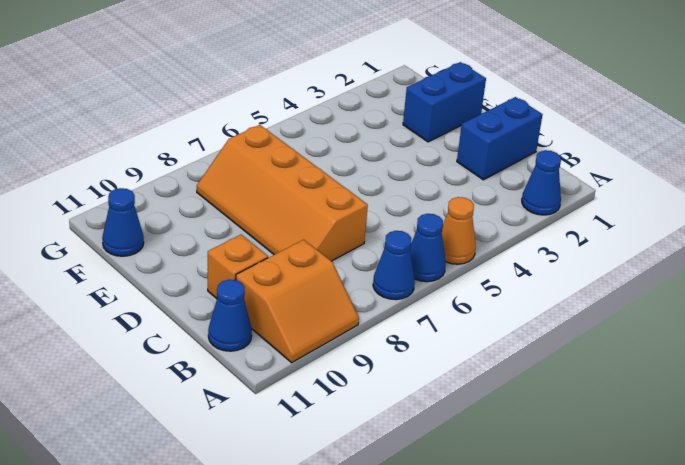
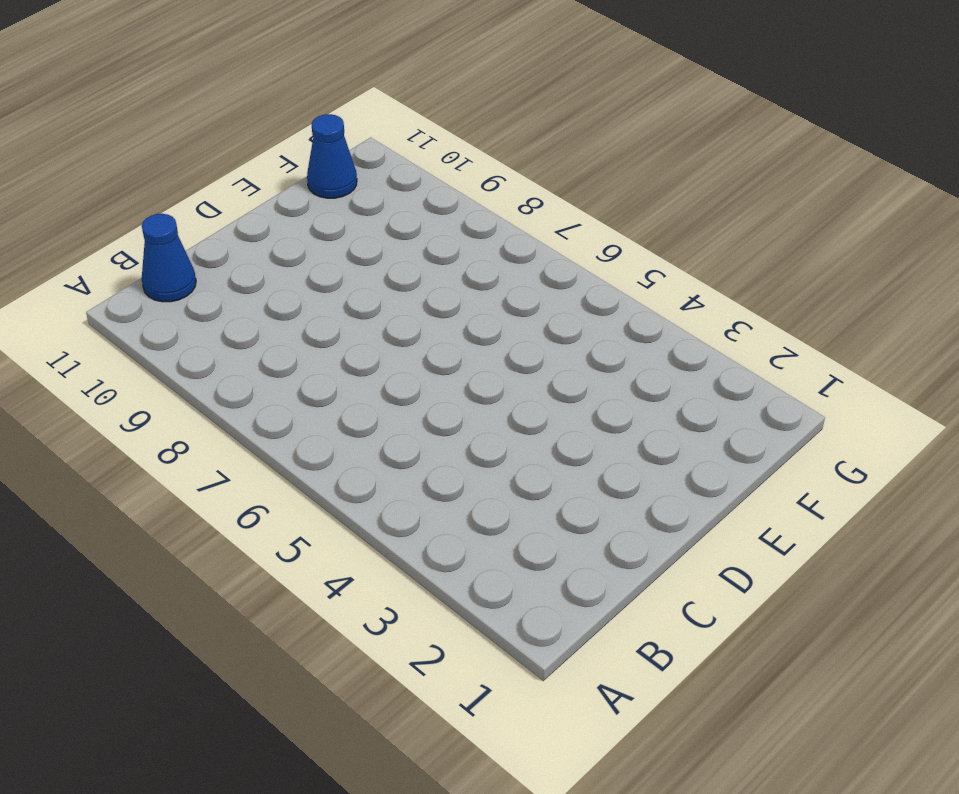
none -> blue cone A2 level 1
none -> orange cone A5 level 1

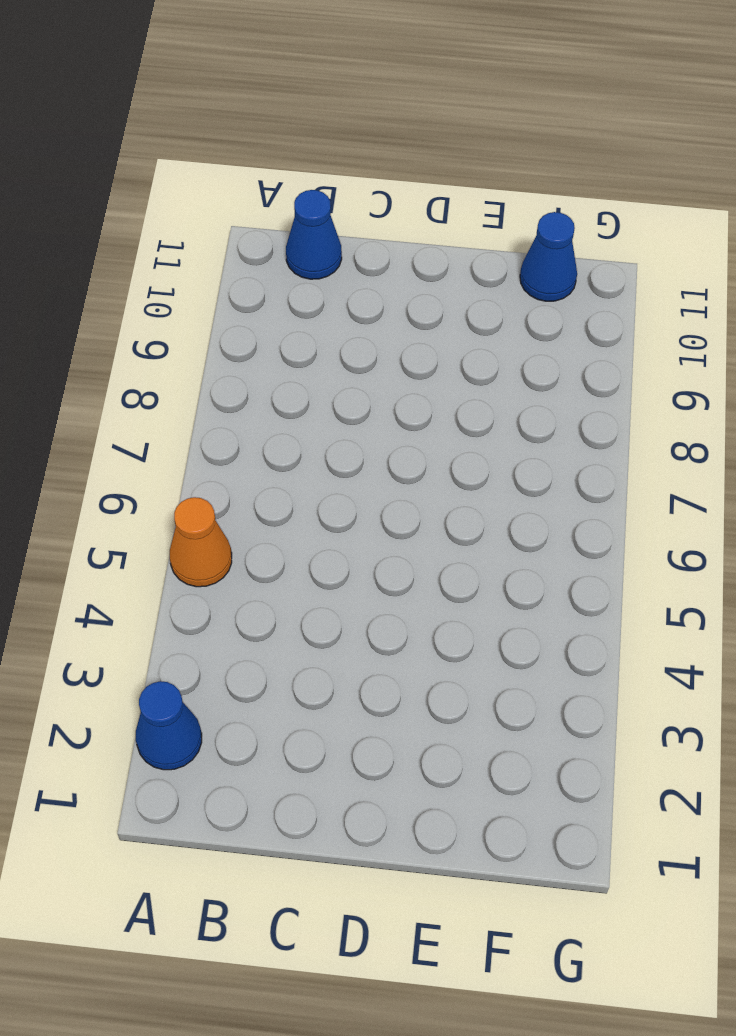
none -> blue cone A6 level 1
none -> blue cone A7 level 1

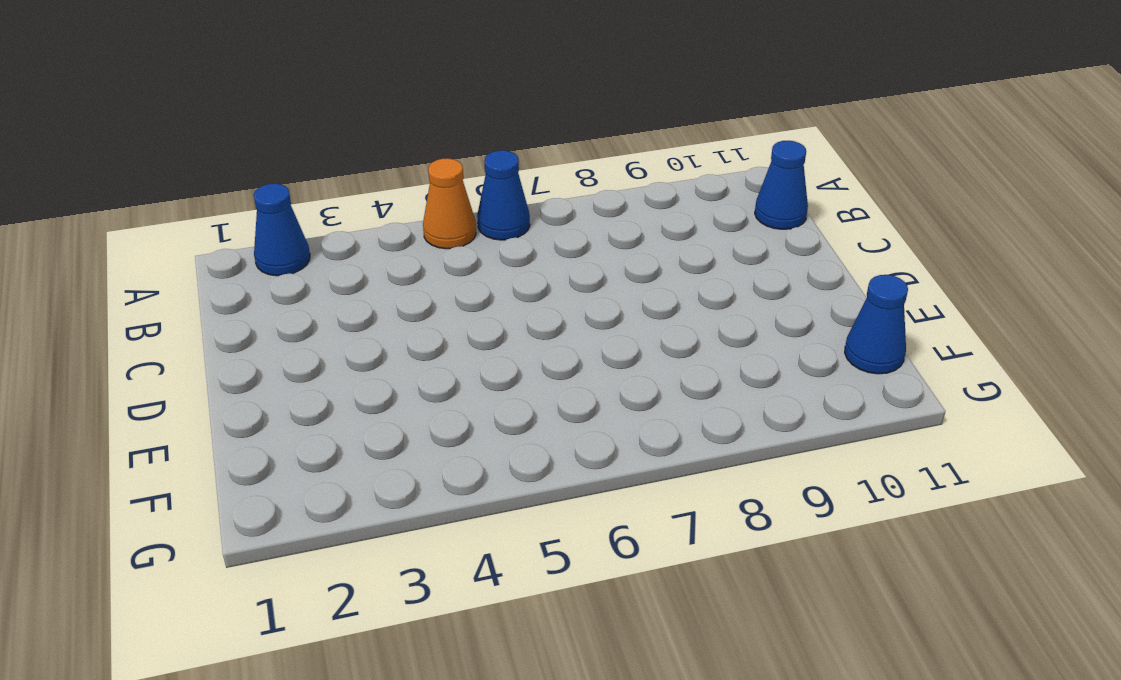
none -> blue cone A7 level 1
none -> orange slope A9:B10 level 1 top B

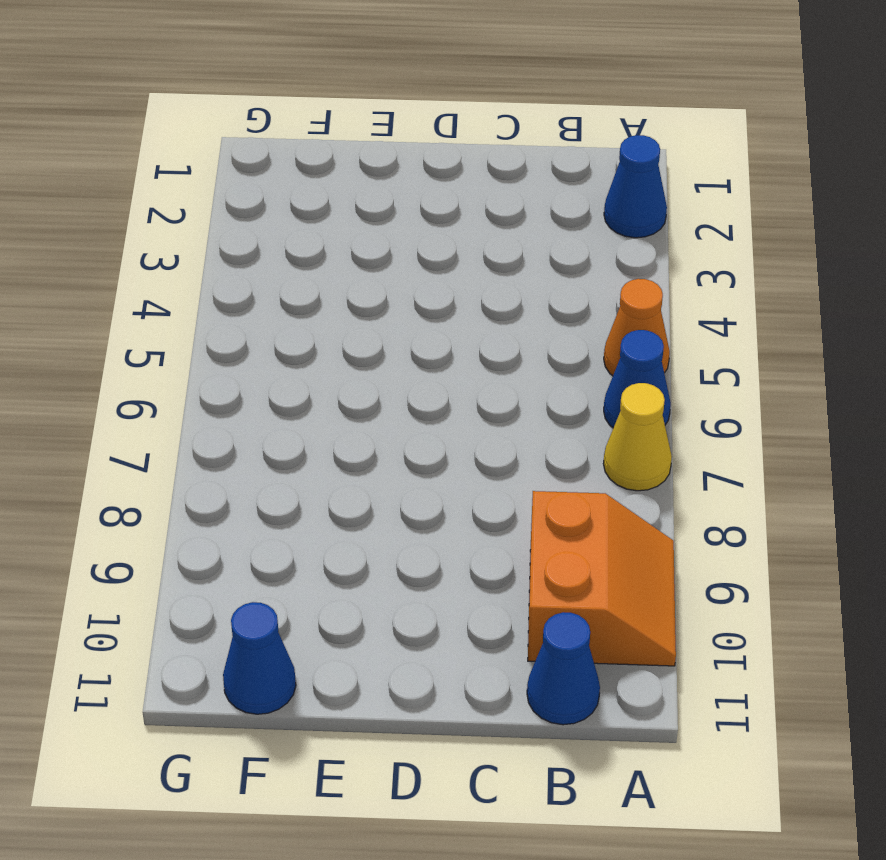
yellow cone A7 level 1 -> blue cone A7 level 1
none -> blue brick C1:C2 level 1
none -> orange slope C7:F8 level 1 top 7

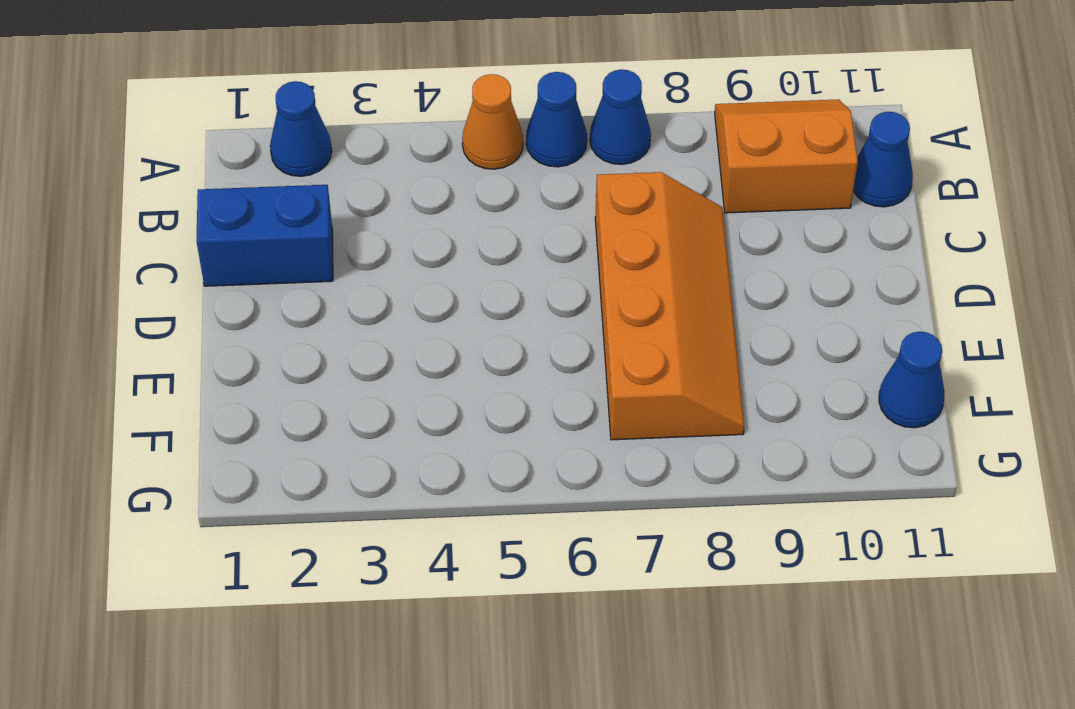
none -> orange brick C10 level 1
none -> blue brick E1:E2 level 1

